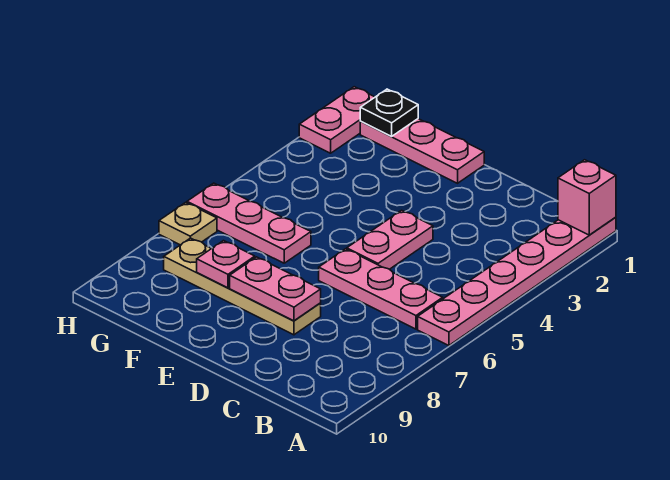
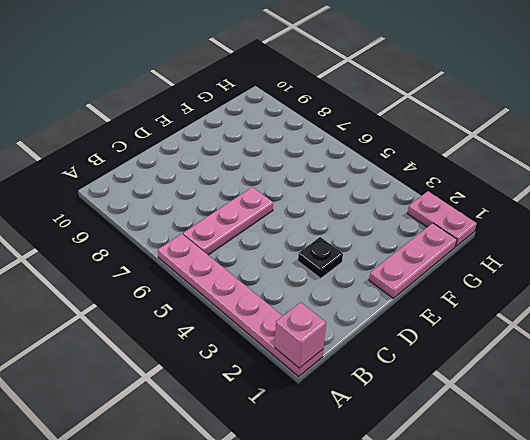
black plate D3 level 1 -> black plate G1 level 2
none -> pink plate D4:D5 level 1
none -> tan plate D8:G8 level 1
none -> pink plate F6:H6 level 1

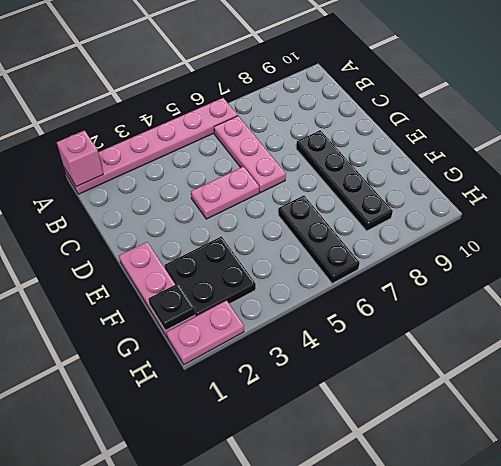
black plate D8:G8 level 1 -> tan plate D8:G8 level 1
black plate F2:G3 level 1 -> none
black plate F6:H6 level 1 -> pink plate F6:H6 level 1
none -> tan plate H7 level 1
none -> pink plate D8:E8 level 2
none -> pink plate F8 level 2

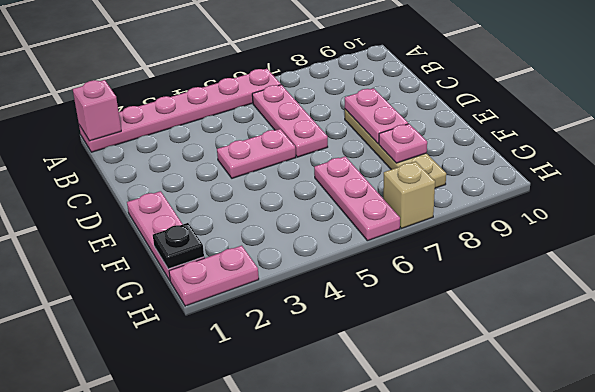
tan brick H7 level 1 -> tan plate H7 level 1

